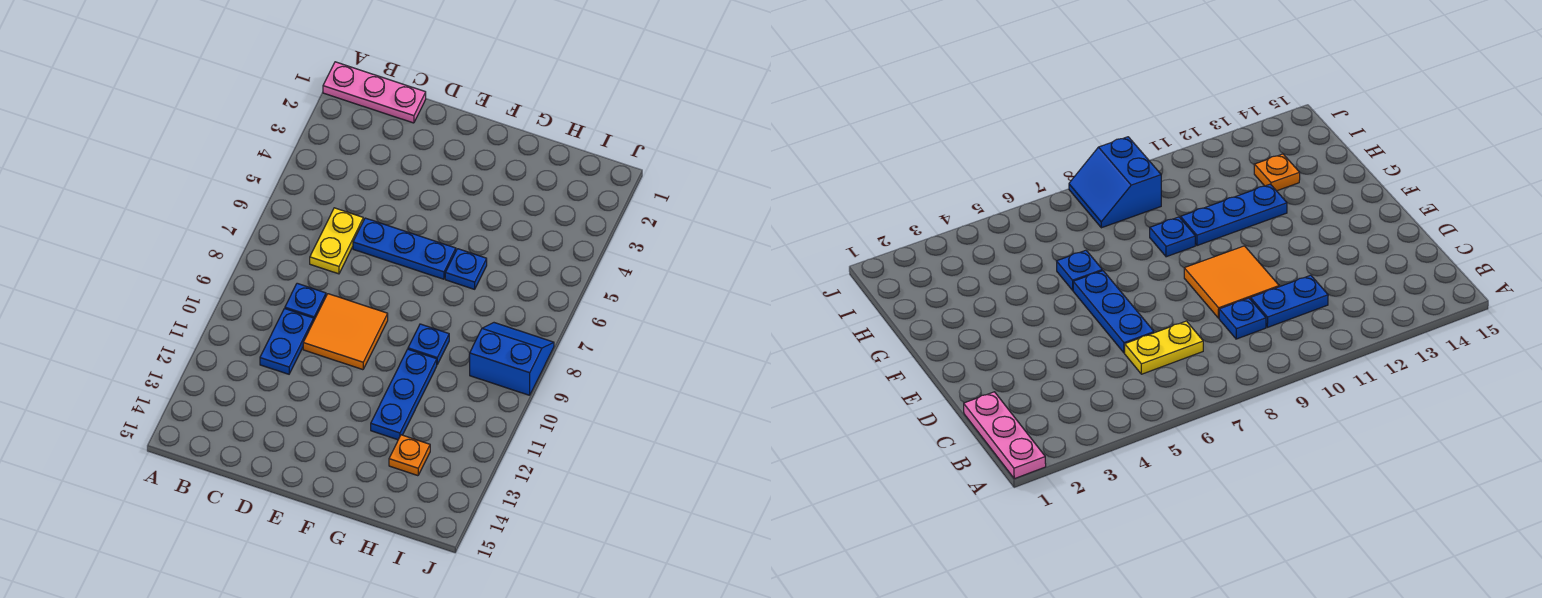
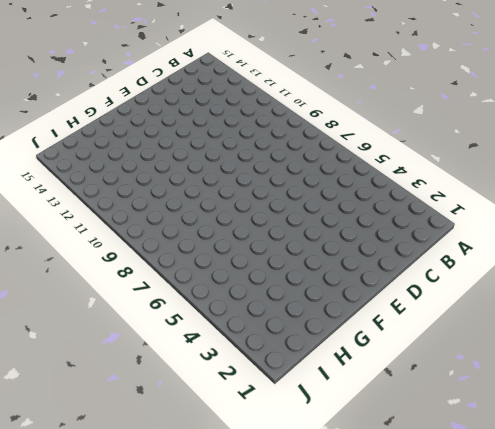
none -> pink plate A1:C1 level 1
none -> yellow plate C6:C7 level 1

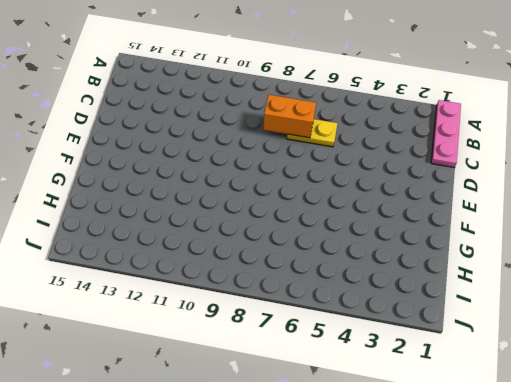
orange brick C7:C8 level 2 -> none
none -> blue plate C9 level 1
none -> blue plate C10:C11 level 1

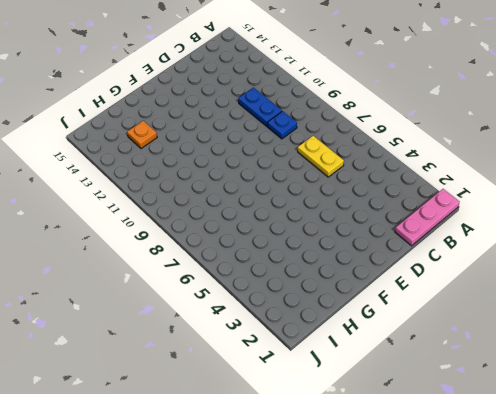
none -> blue plate D6:F6 level 1
none -> orange tile D9:E10 level 1

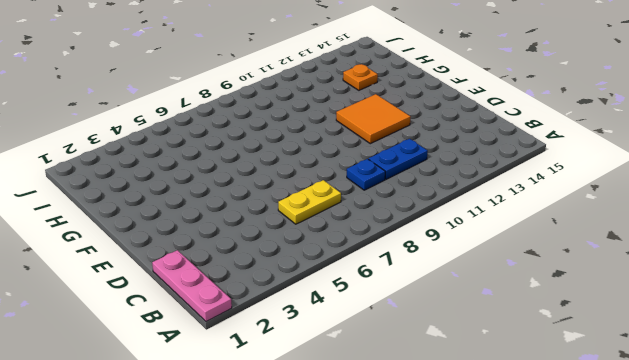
orange tile E11:F12 level 1 -> orange tile D9:E10 level 1
none -> blue plate D6:F6 level 1
none -> blue plate G6 level 1

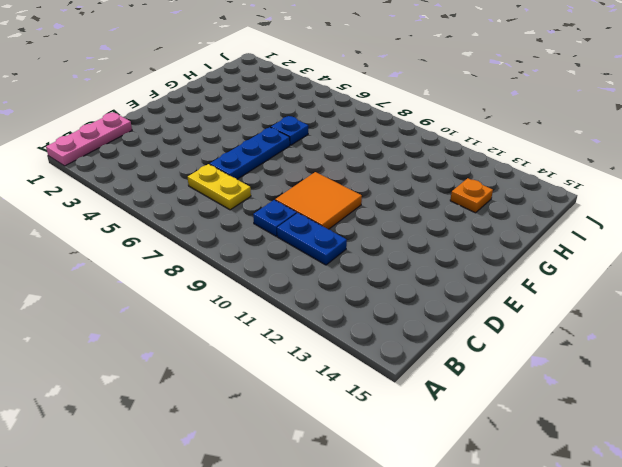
none -> blue plate G9 level 1
none -> blue plate G10:G12 level 1

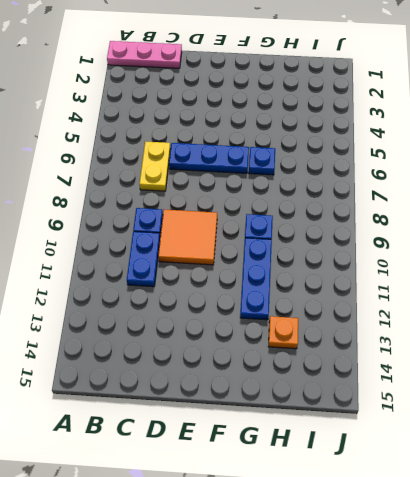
none -> blue slope I8:J9 level 1 top 9

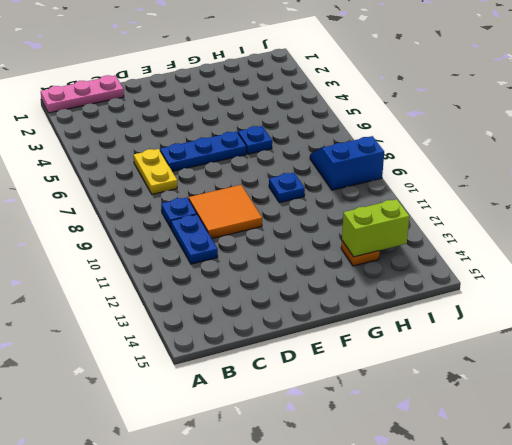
lime brick H13:I13 level 2 -> none
none -> blue plate G10:G12 level 1

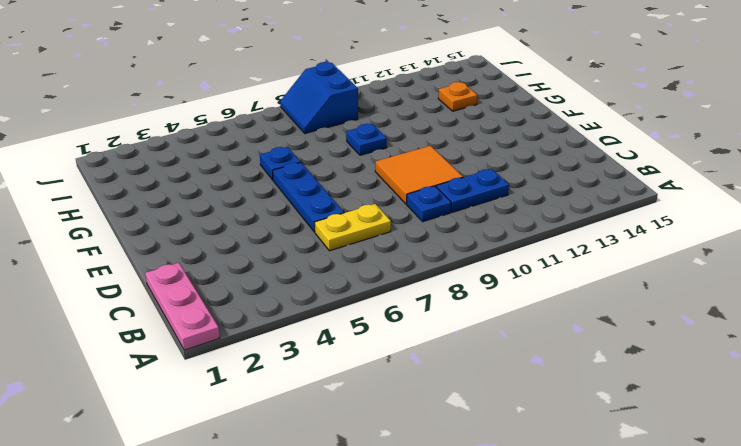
none -> blue plate G10:G12 level 1

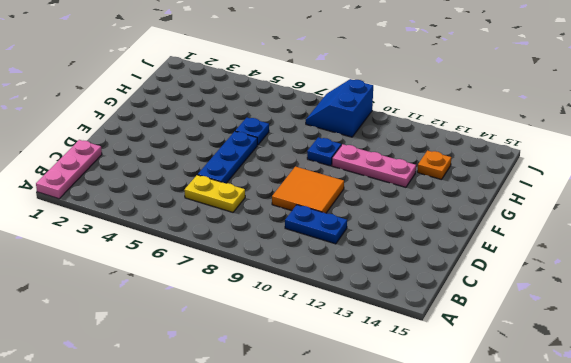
pink plate G10:G12 level 1 -> blue plate G10:G12 level 1
none -> blue plate C9 level 1

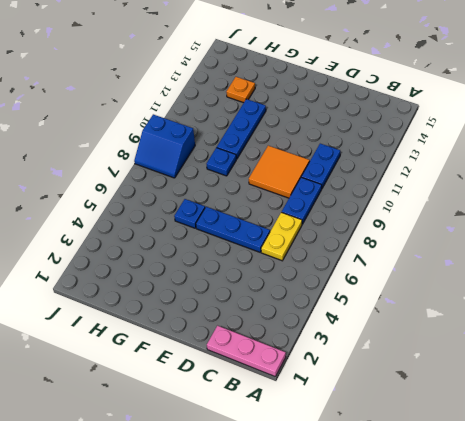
blue plate C8:C9 level 1 -> blue plate C9 level 1

